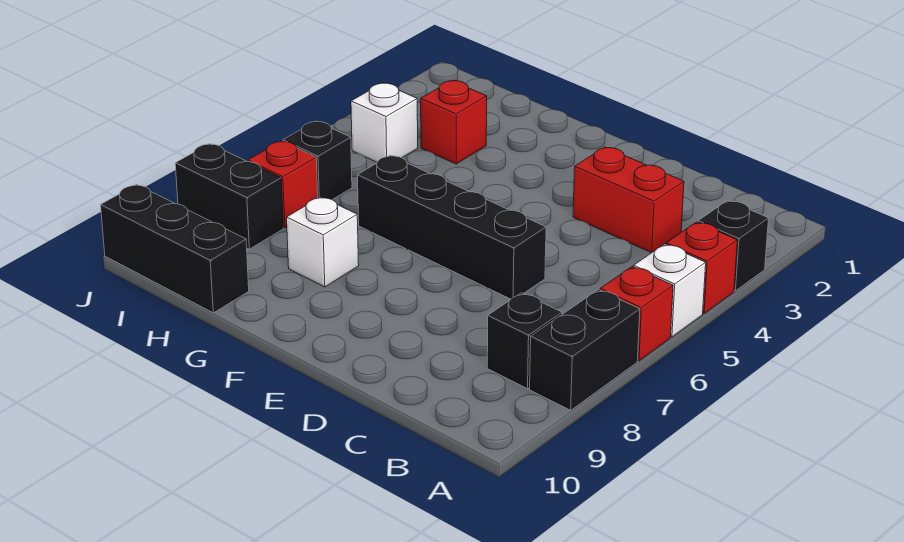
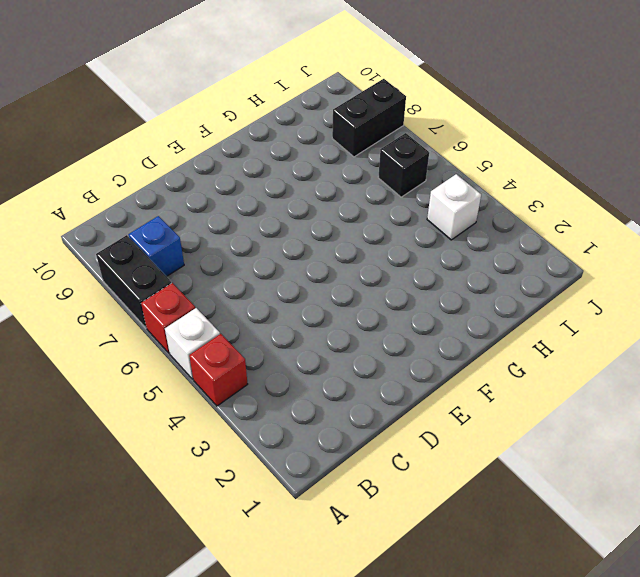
blue brick B8 level 1 -> black brick B8 level 1
none -> black brick A3 level 1
none -> red brick C3:D3 level 1
none -> black brick D6:G6 level 1

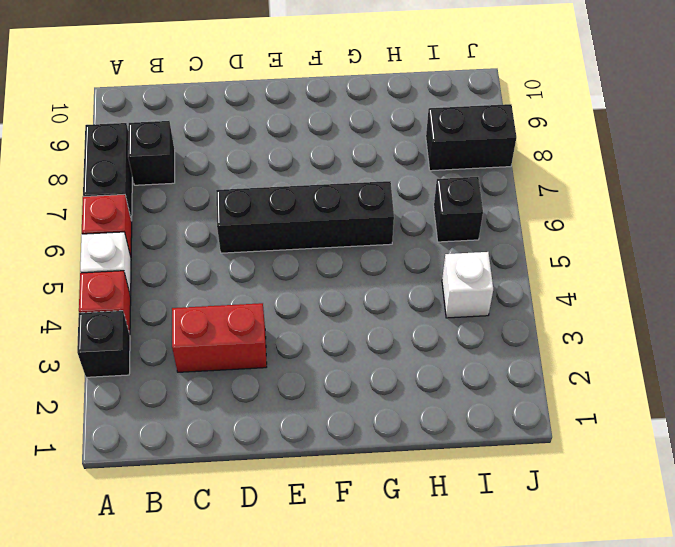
none -> white brick G8 level 1
none -> red brick H3 level 1
none -> black brick H10:J10 level 1

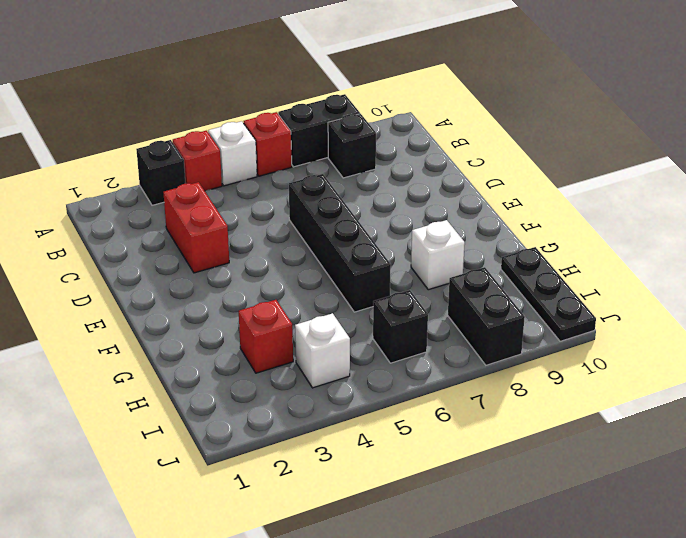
black plate H10:J10 level 1 -> black brick H10:J10 level 1
none -> red brick I7 level 1

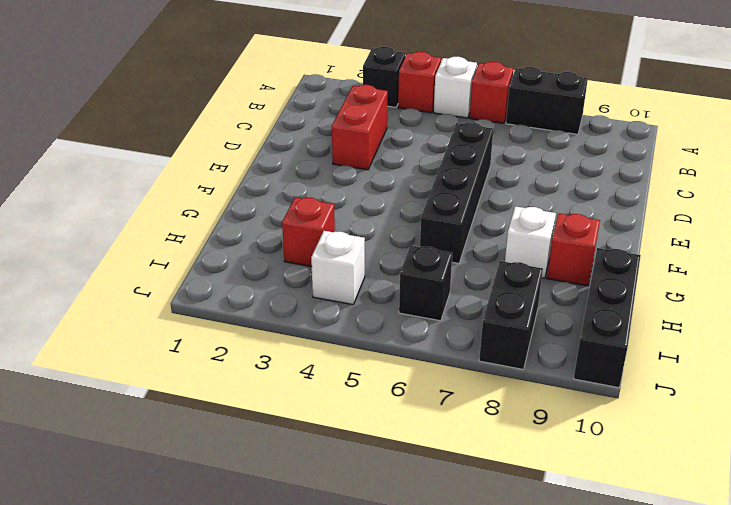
red brick G9 level 1 -> red brick I7 level 1
none -> black brick B8 level 1

